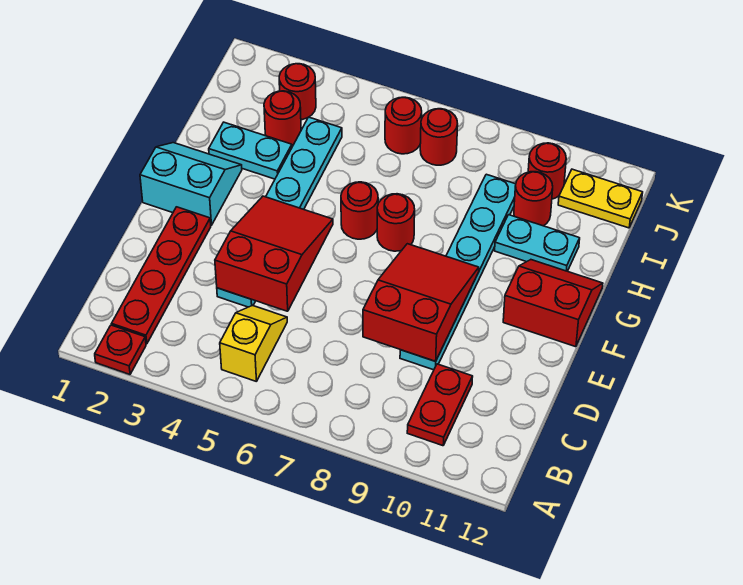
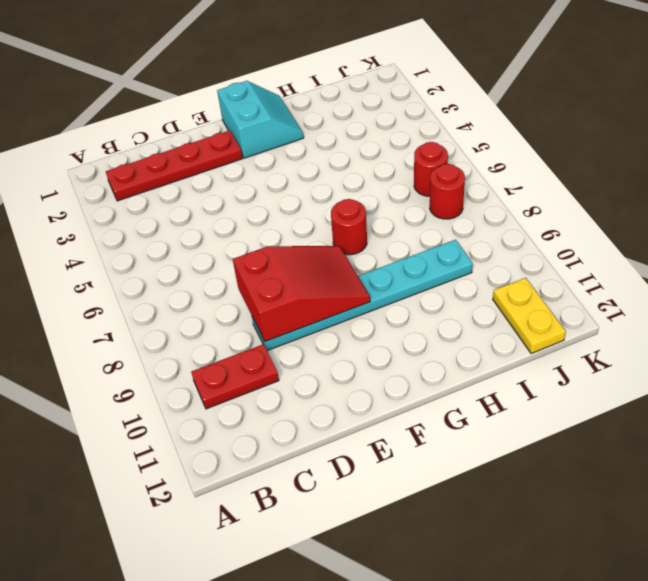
none -> red plate A2 level 1
none -> yellow slope B5:C5 level 1 top B
none -> cyan plate D4:I4 level 1

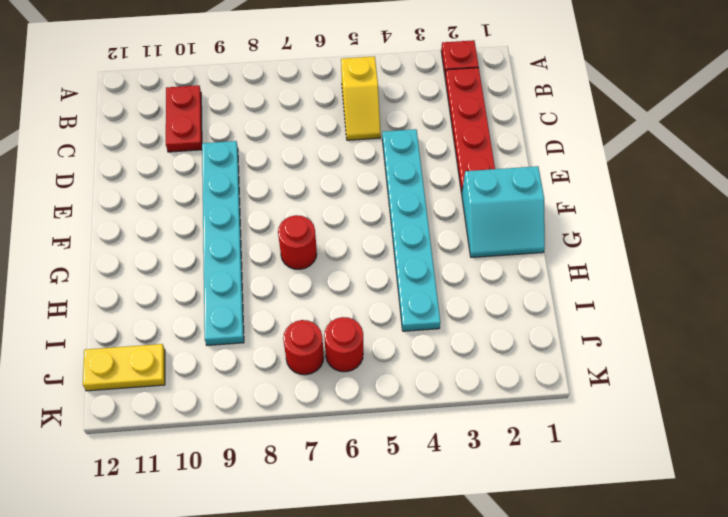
none -> red slope F11:G12 level 1 top F
none -> red round brick G6 level 1
none -> cyan plate H2:H3 level 1

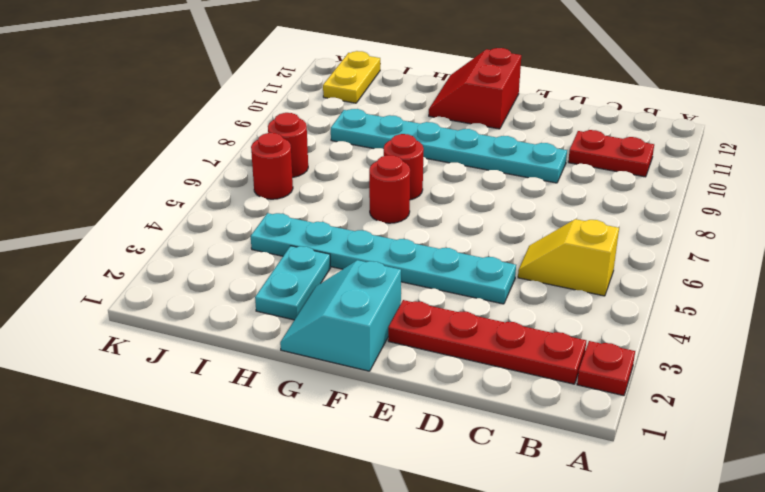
none -> cyan plate H10:H11 level 1
none -> red round brick I3 level 1
none -> red round brick I10 level 1

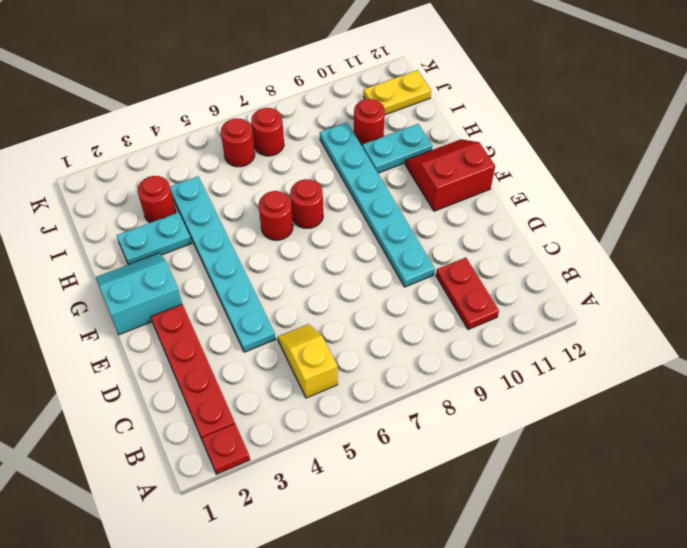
none -> red round brick J3 level 1
none -> red round brick J10 level 1
none -> red slope D4:F5 level 2 top D

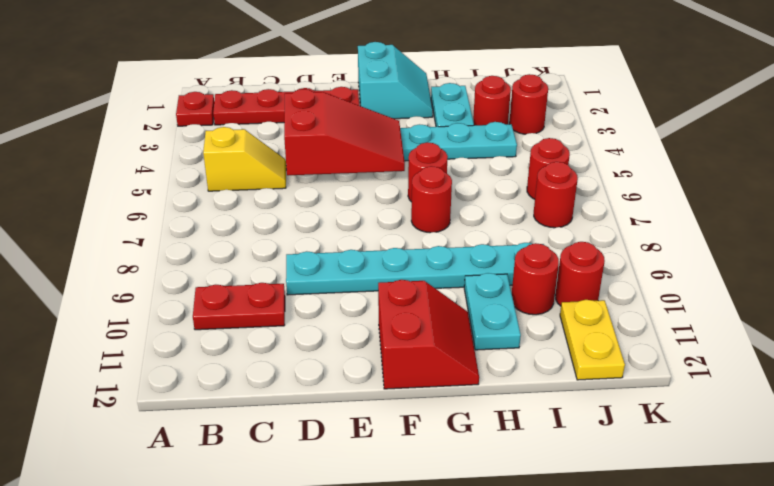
none -> red slope D8:F9 level 2 top D

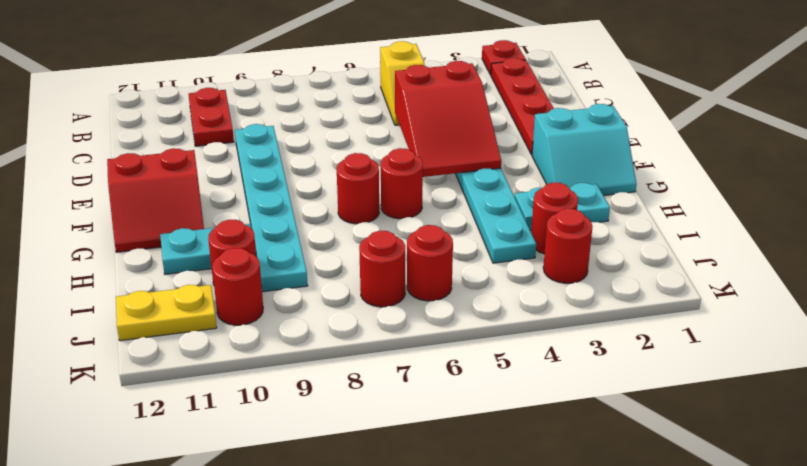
none -> red slope D8:F9 level 2 top D

